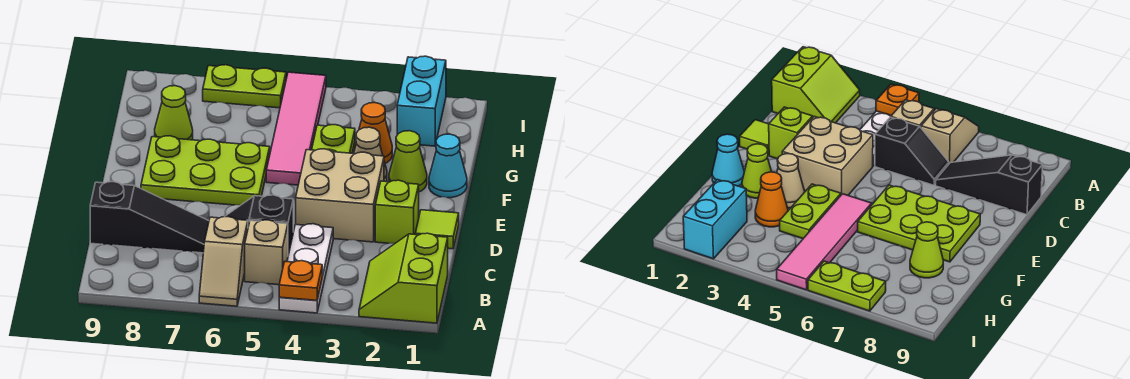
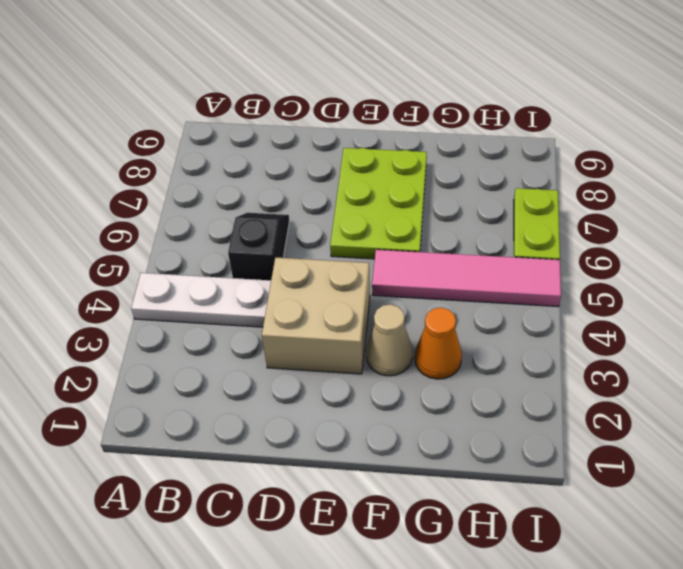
none -> lime slope A1:B2 level 1 top 1
none -> tan slope A6:B6 level 1 top B
none -> tan brick B5 level 1

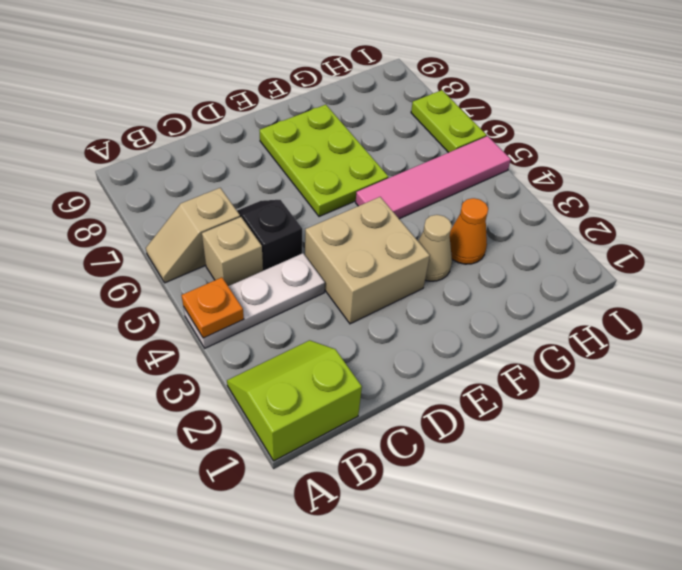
none -> black slope C7:C9 level 1 top 9
none -> lime tile D1 level 1
none -> lime brick D2 level 1

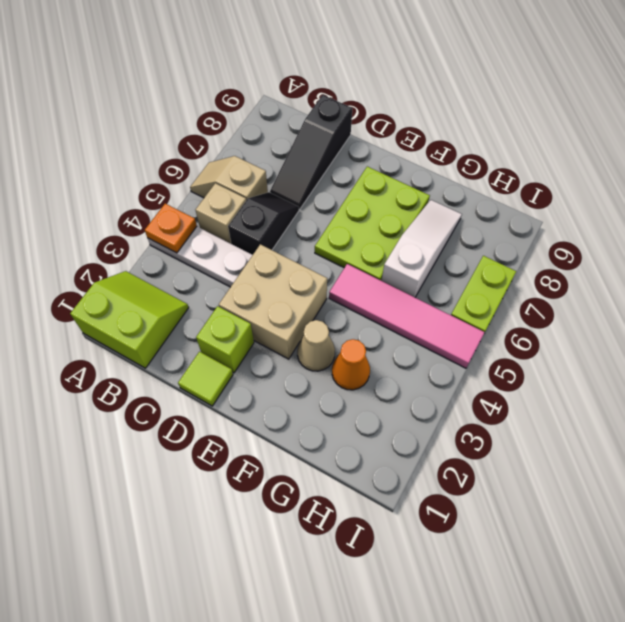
white slope G6:G8 level 1 top 6 -> lime cone G8 level 1
none -> cyan cone F1 level 1
none -> lime cone F2 level 1
none -> lime plate F4:G4 level 1

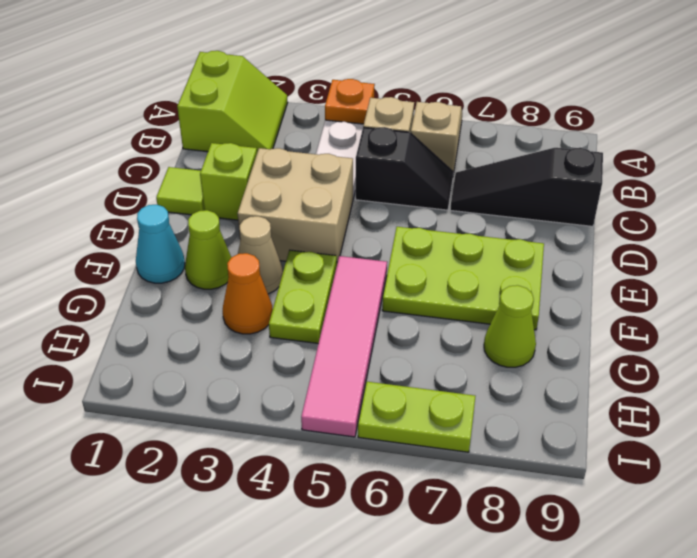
none -> cyan brick H2:I2 level 1

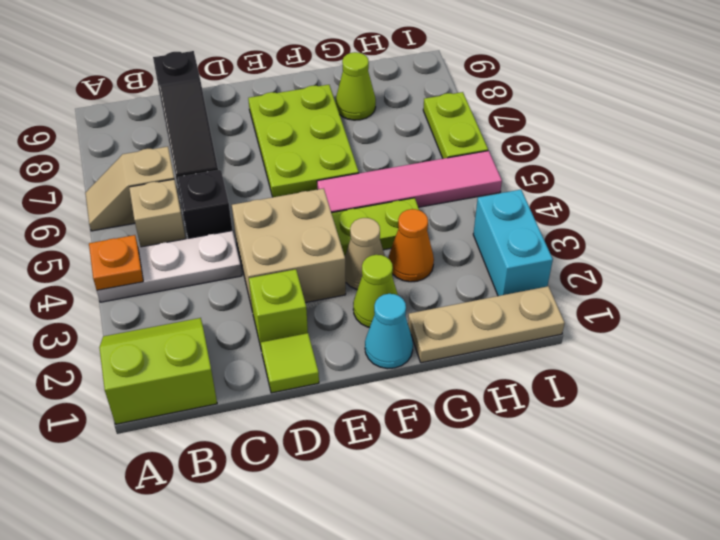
tan plate G1:I1 level 1 -> none
cyan brick I2:I3 level 1 -> cyan brick H2:I2 level 1

